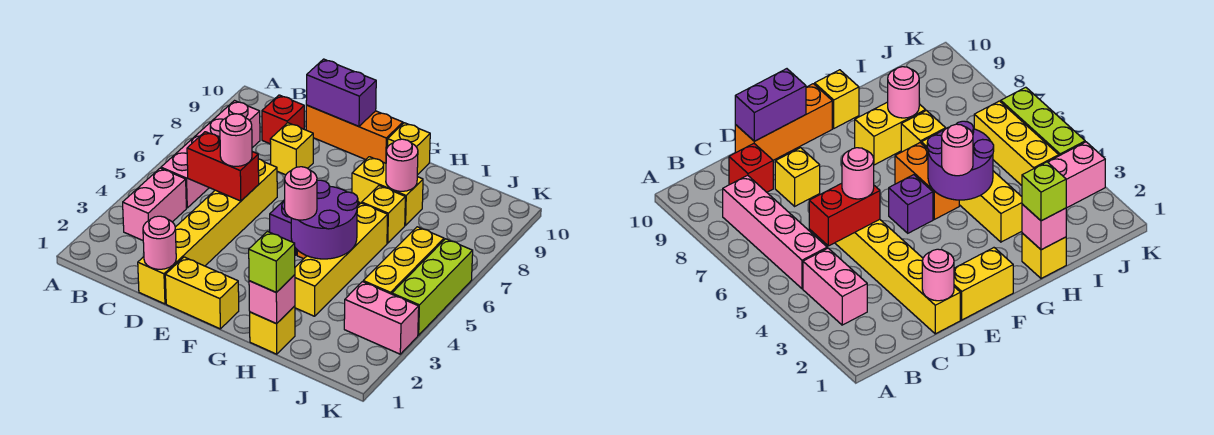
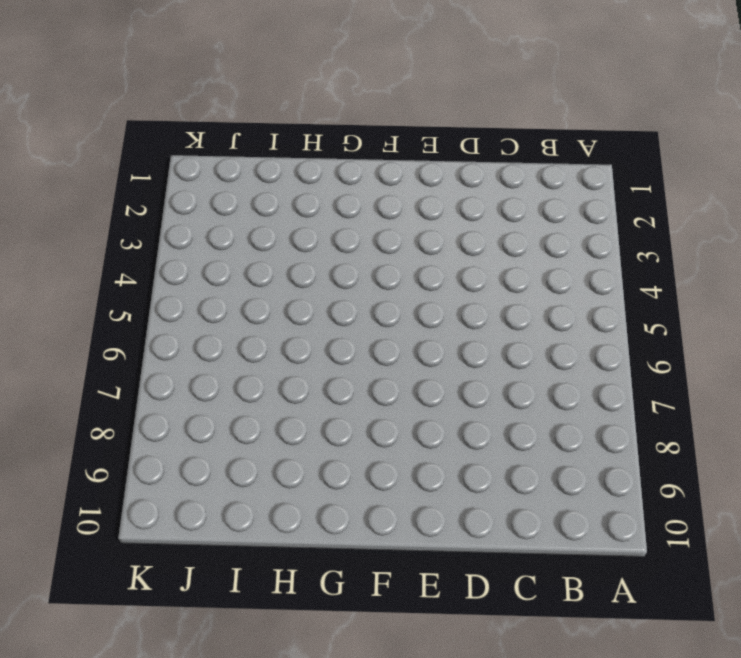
none -> pink brick B3:B4 level 1
none -> pink brick B5:B8 level 1
none -> red brick C9 level 1

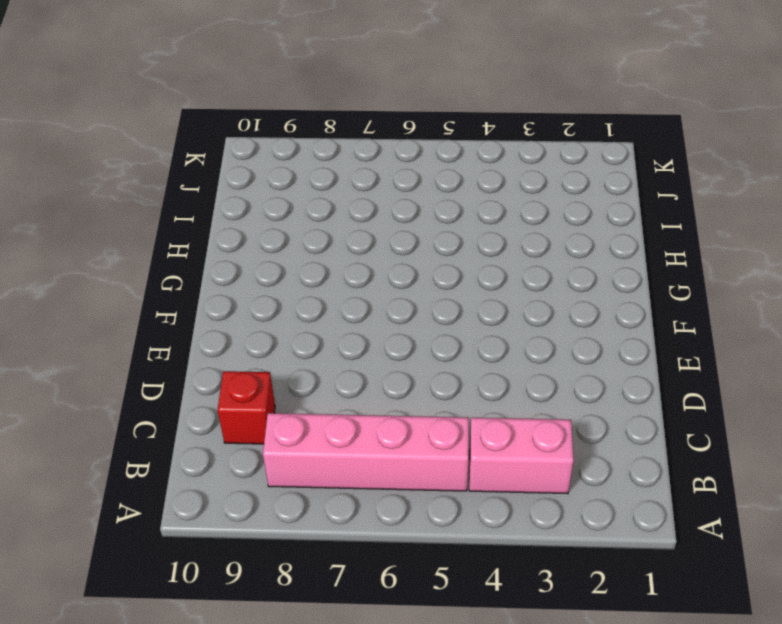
none -> yellow brick D1:D6 level 1
none -> yellow brick D8 level 1
none -> orange brick D10:F10 level 1

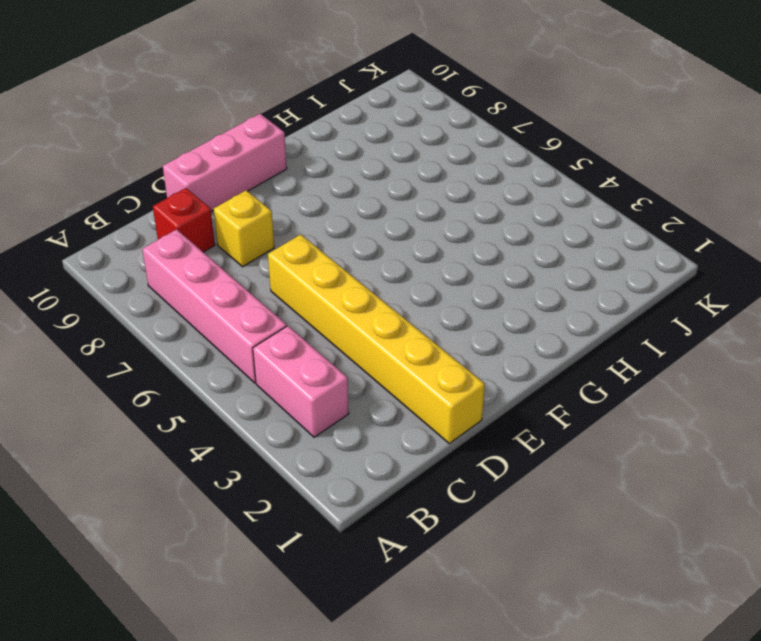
pink brick D10:F10 level 1 -> orange brick D10:F10 level 1
none -> yellow brick E1:F1 level 1
none -> purple brick F5 level 1
none -> orange brick G5:G6 level 1

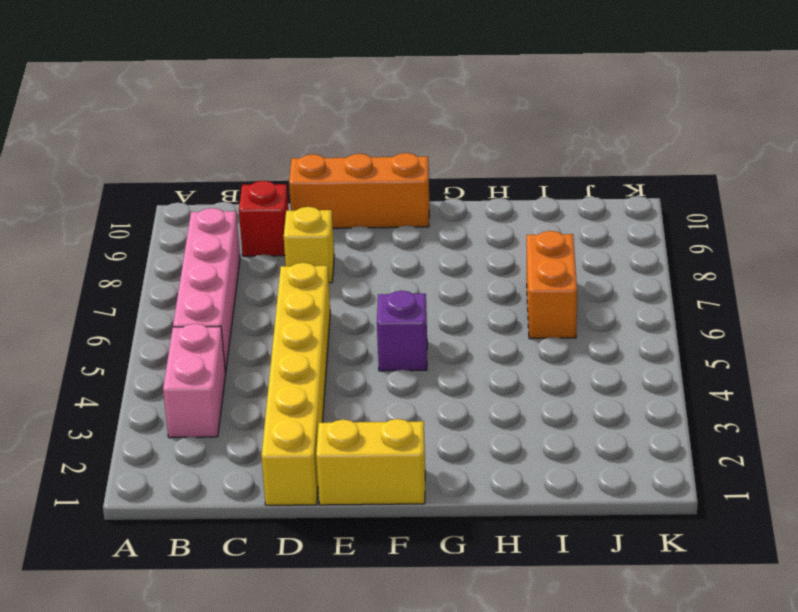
orange brick I6:I7 level 1 -> orange brick G5:G6 level 1
none -> yellow brick G8:H8 level 1
none -> yellow brick G10 level 1
none -> yellow brick H1 level 1

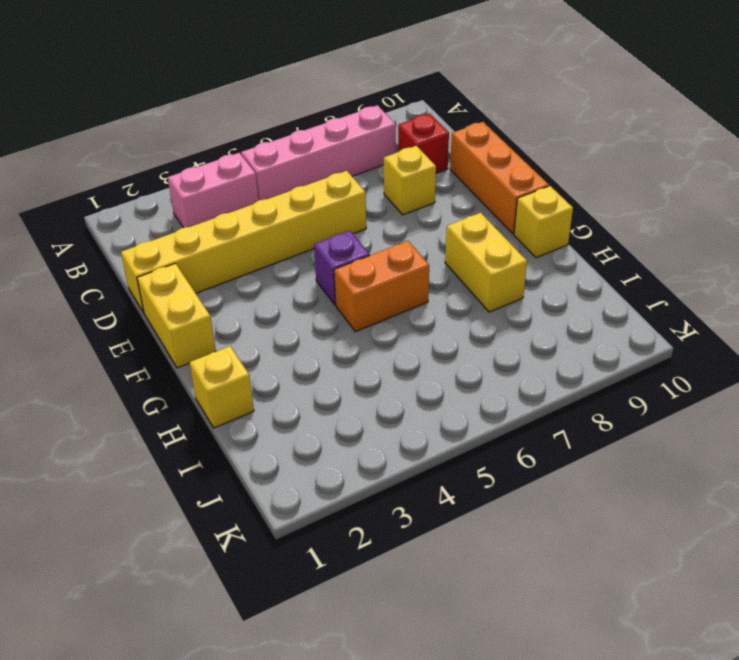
none -> yellow brick H3:H6 level 1
none -> yellow brick H7 level 1
none -> pink brick J3:K3 level 1

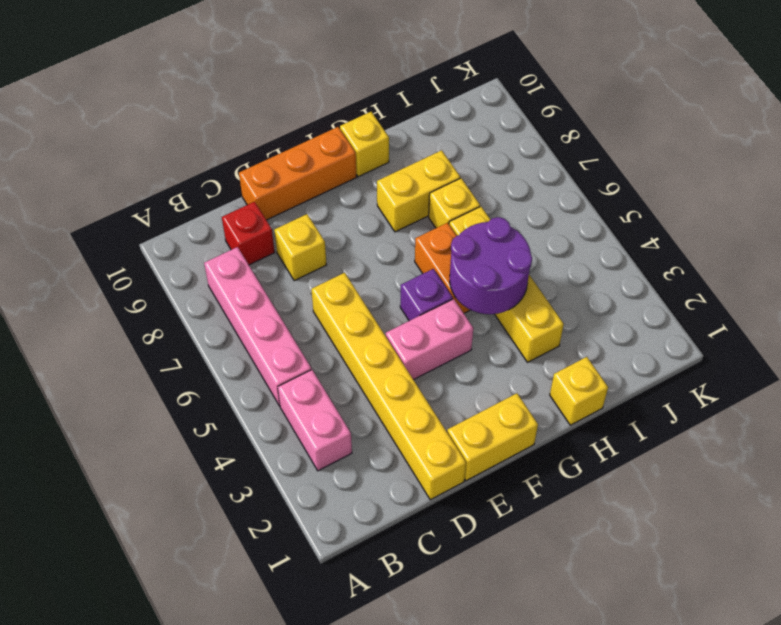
pink brick E4:F4 level 1 -> pink brick J3:K3 level 1
none -> yellow brick J4:J6 level 1
none -> lime brick K4:K6 level 1
none -> red brick C5:D5 level 2

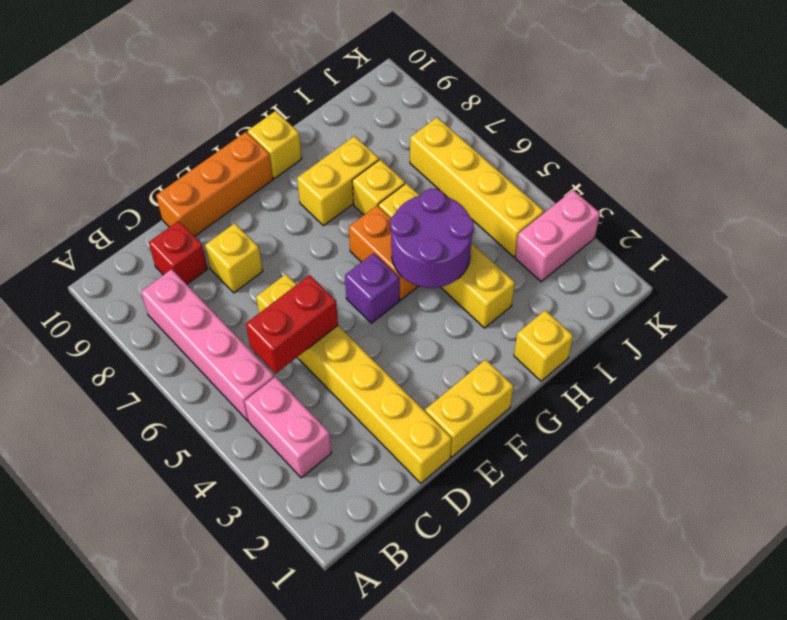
yellow brick J4:J7 level 1 -> yellow brick J4:J6 level 1
none -> lime brick K4:K6 level 1
none -> pink round brick D1 level 2
none -> purple brick D10:E10 level 2

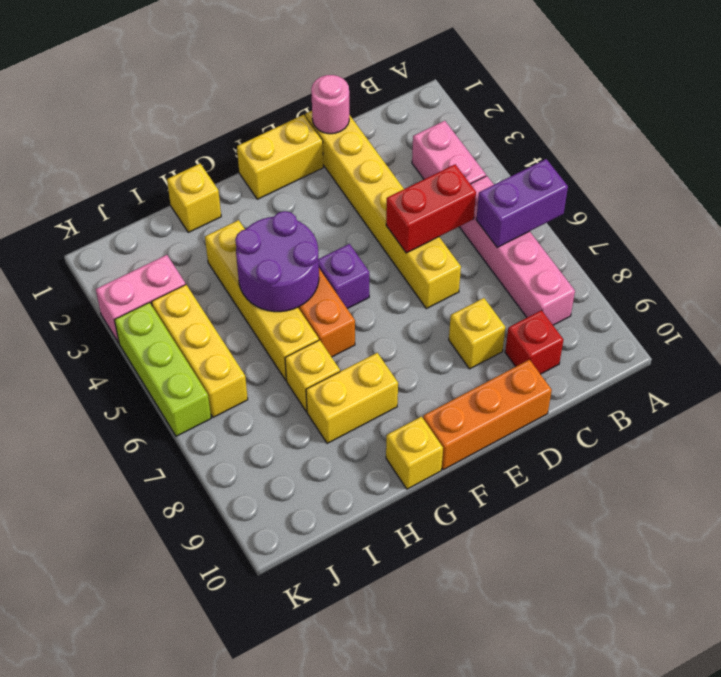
purple brick A6:B6 level 2 -> purple brick D10:E10 level 2
none -> pink brick H1 level 2
none -> pink round brick H8 level 2
none -> pink round brick D5 level 3

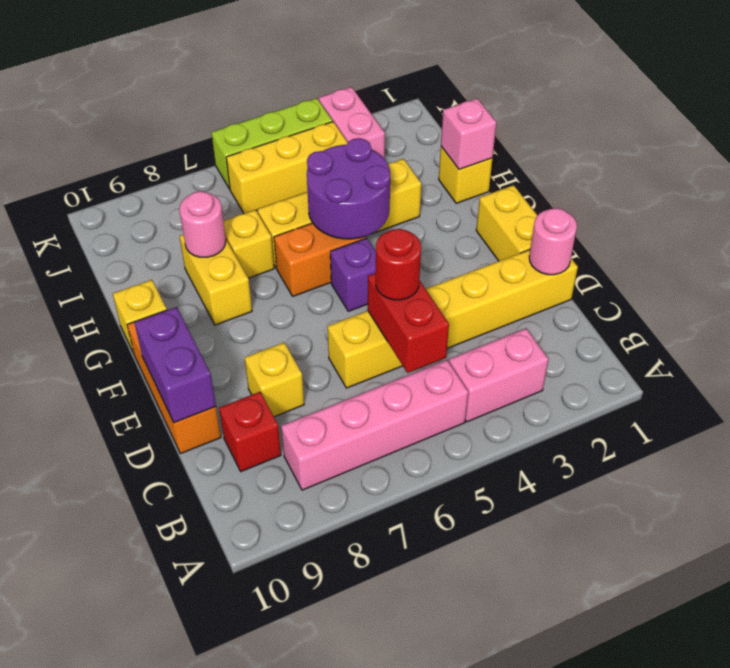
red round brick D5 level 3 -> pink round brick D5 level 3
none -> pink round brick G4 level 3
none -> lime brick H1 level 3

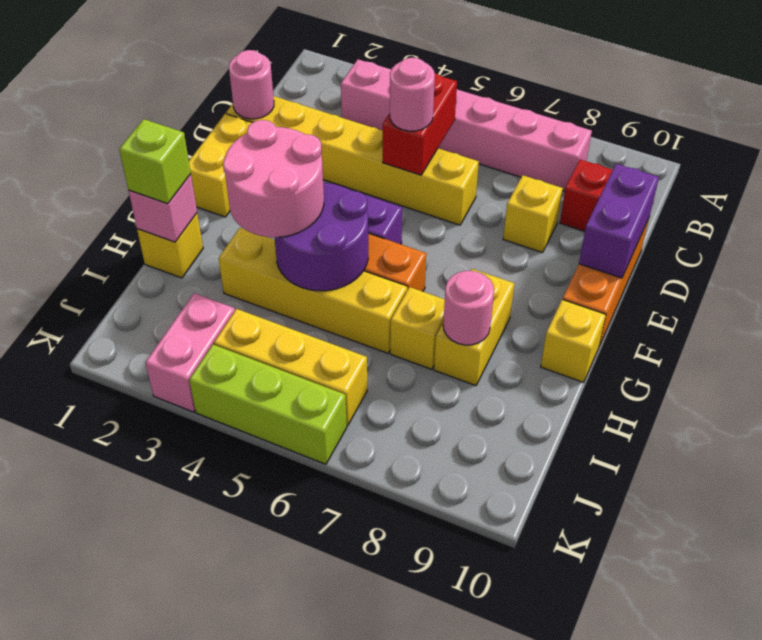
pink round brick G3:H4 level 3 -> pink round brick G4 level 3

